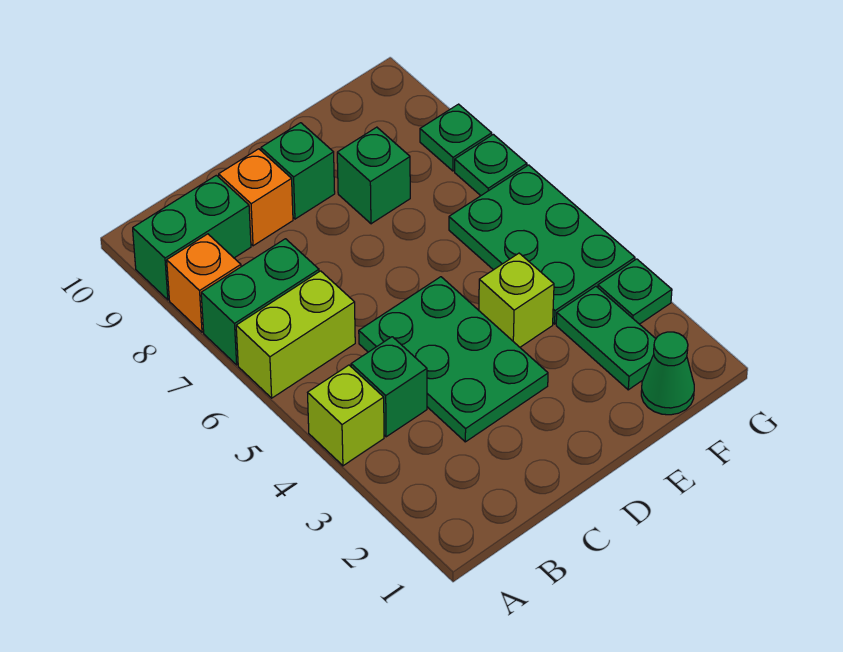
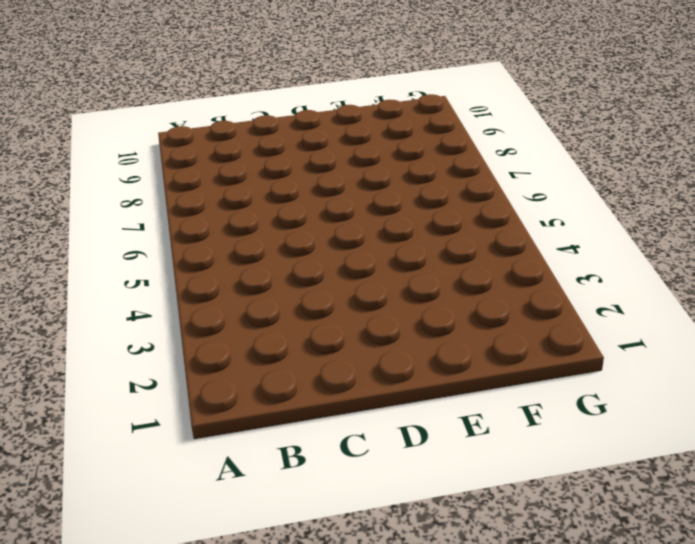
none -> lime brick A4 level 1
none -> lime brick A6:B6 level 1
none -> green brick A7:B7 level 1

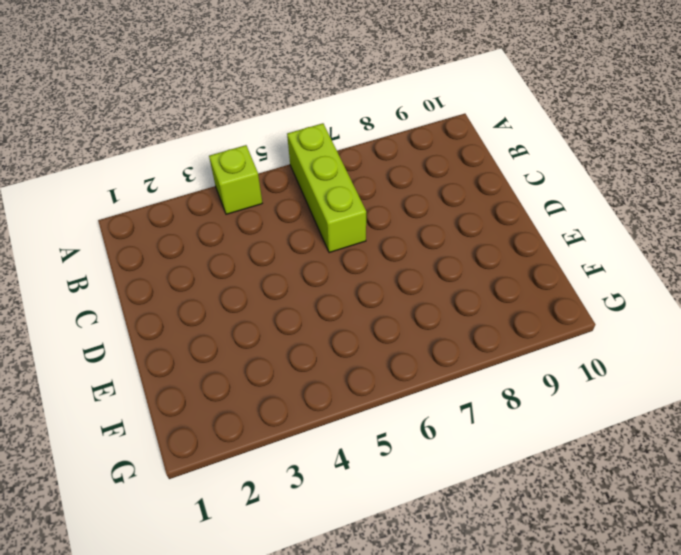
lime brick A6:C6 level 1 -> lime brick A6:B6 level 1
none -> green brick A7:B7 level 1
none -> orange brick A8 level 1
none -> green brick A9:B9 level 1

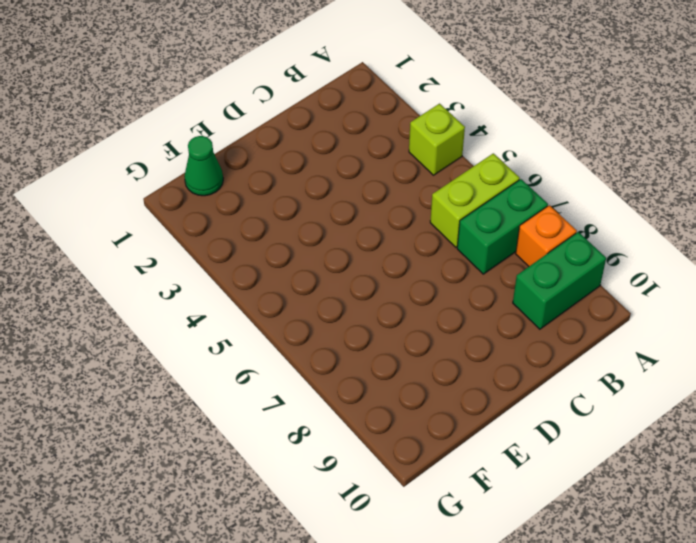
none -> green brick B4 level 1
none -> green plate C3:D5 level 1
none -> orange brick C9 level 1

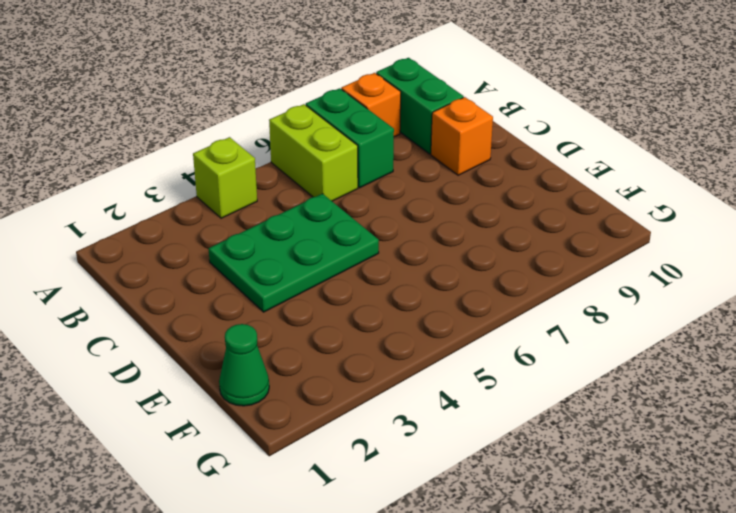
none -> green brick B4 level 1
none -> green brick D9 level 1
none -> lime brick E4 level 1

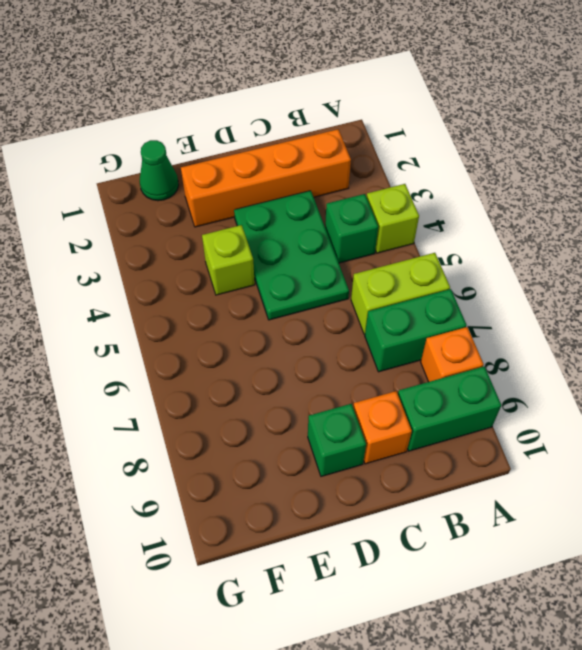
orange brick B2:E2 level 1 -> none
none -> green brick E8 level 1
none -> green plate F2:F3 level 1
none -> green plate F4:G6 level 1

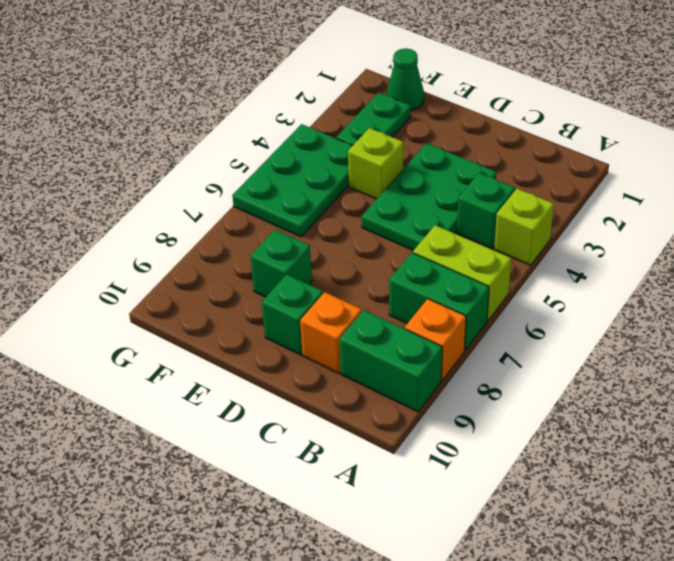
none -> green plate G3 level 1
none -> green plate G7 level 1
none -> green plate G8 level 1

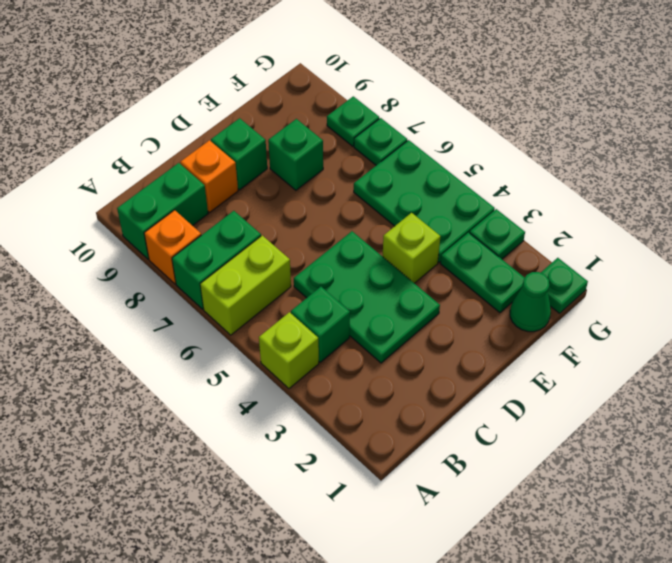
green plate G1 level 1 -> none

